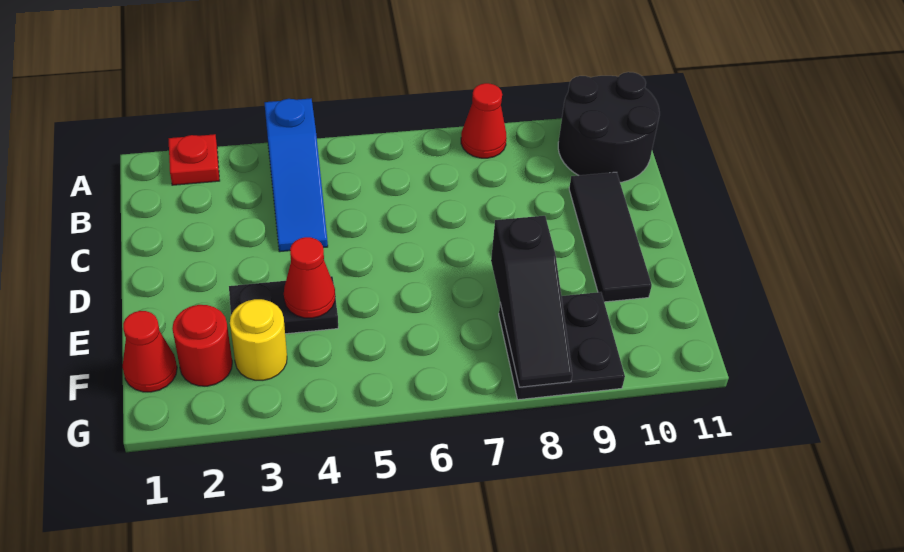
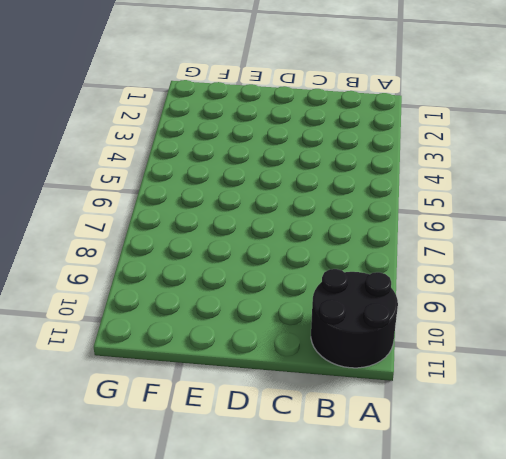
none -> red plate A2 level 1
none -> blue slope A4:C4 level 1 top A
none -> red cone A8 level 1

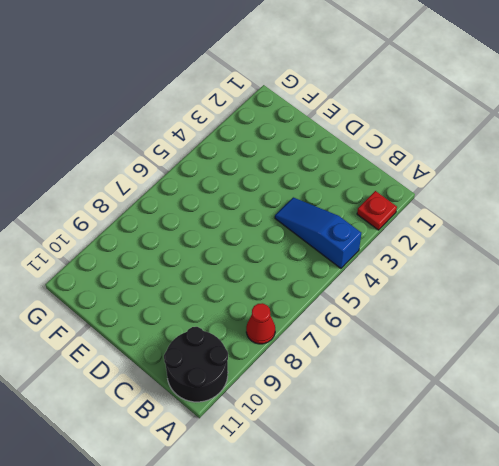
none -> black tile C10:E10 level 1
none -> black plate E3:E4 level 1
none -> red cone F1 level 1

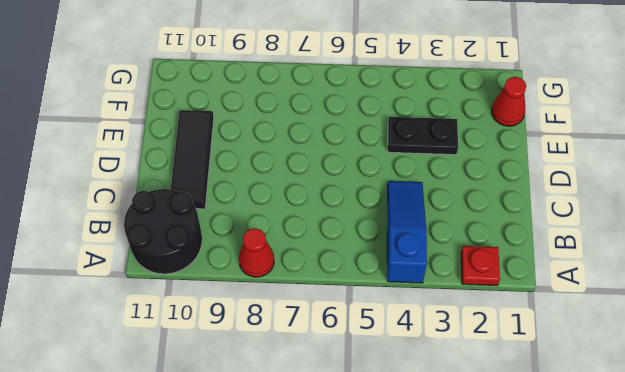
none -> red round brick F2 level 1
none -> yellow round brick F3 level 1
none -> black plate F8:G9 level 1

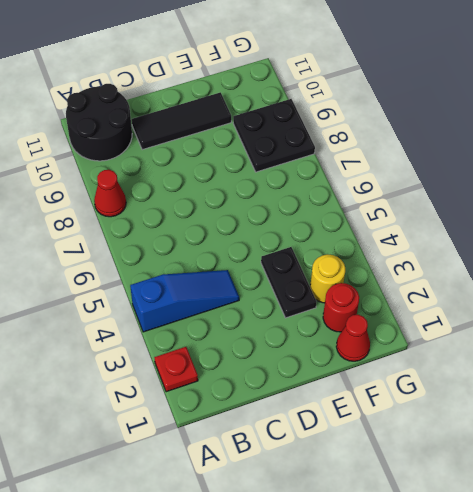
none -> red cone E4 level 2
none -> black slope E8:G8 level 2 top E

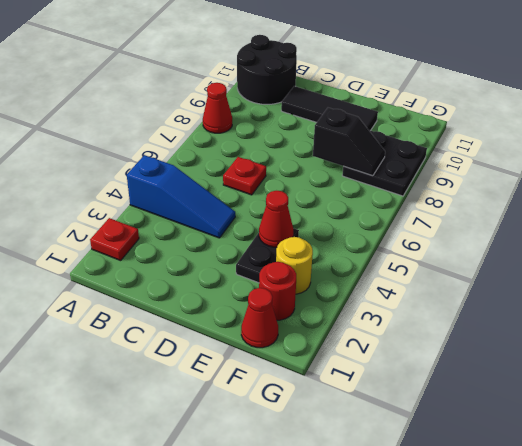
red plate C6 level 1 -> none
black slope E8:F8 level 2 top E -> black slope E8:G8 level 2 top E

